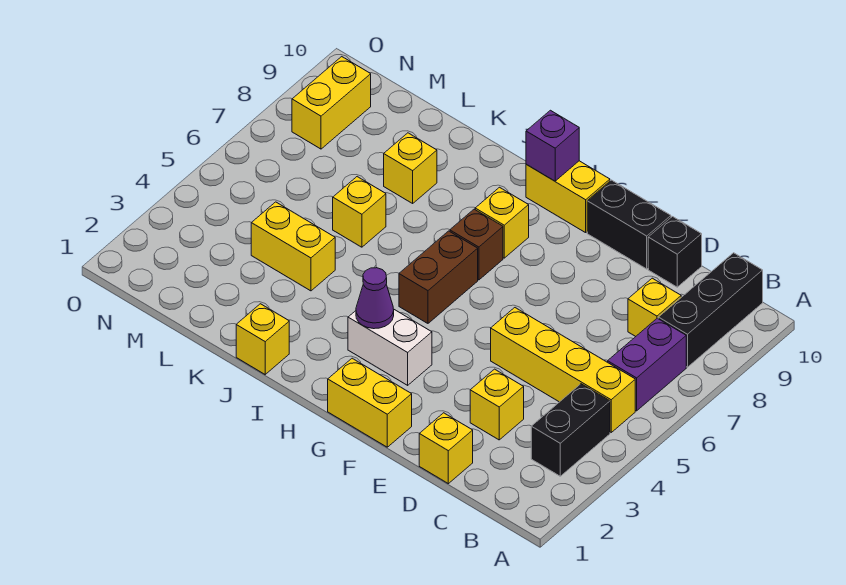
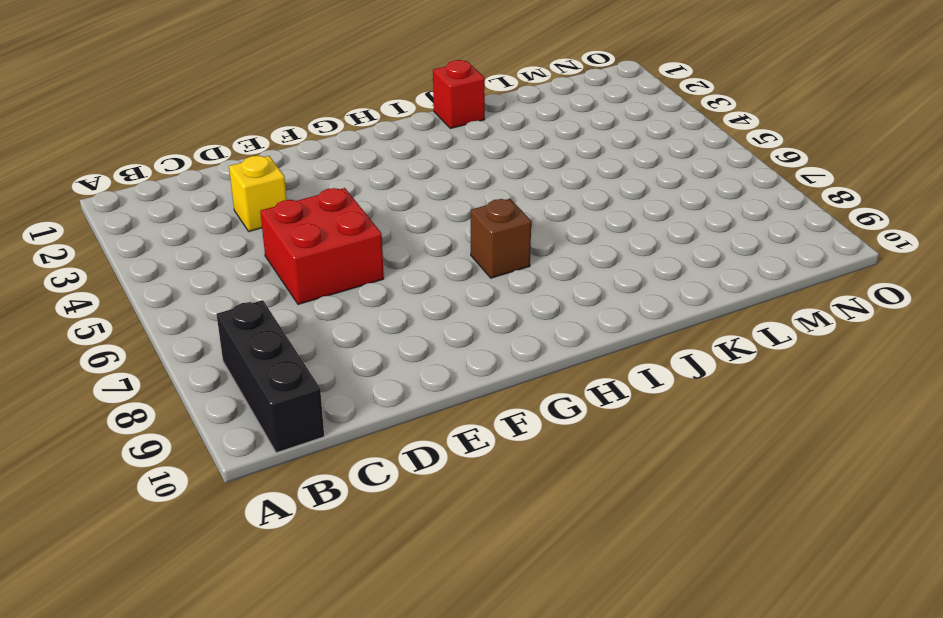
red brick D5:E6 level 1 -> yellow brick B5:E5 level 1
red brick J1 level 1 -> yellow brick J1 level 1
none -> black brick B3:B4 level 1
none -> purple brick B6:B7 level 1
none -> yellow brick C8 level 1

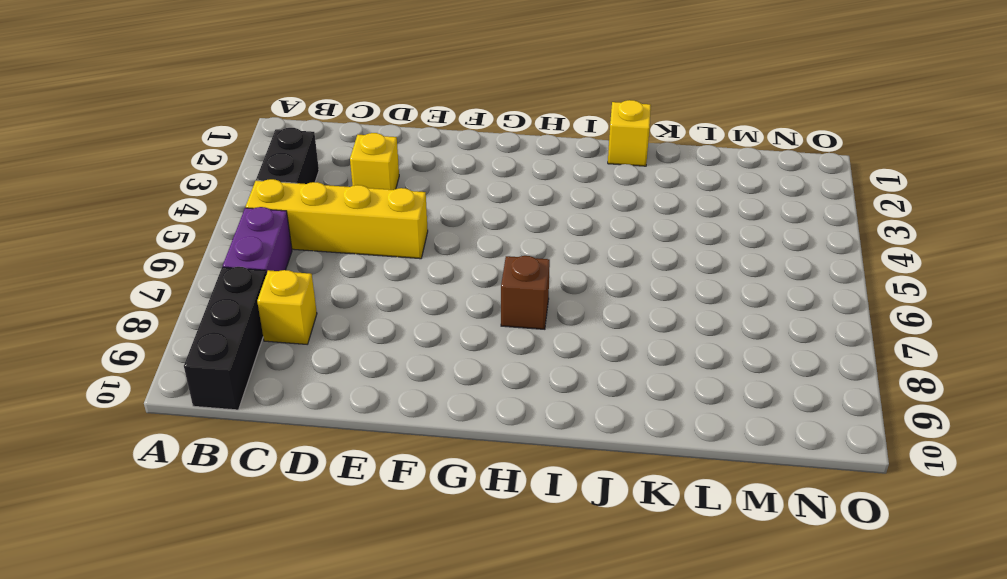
none -> yellow brick D1 level 1
none -> black brick D10 level 1
none -> black brick E10:F10 level 1

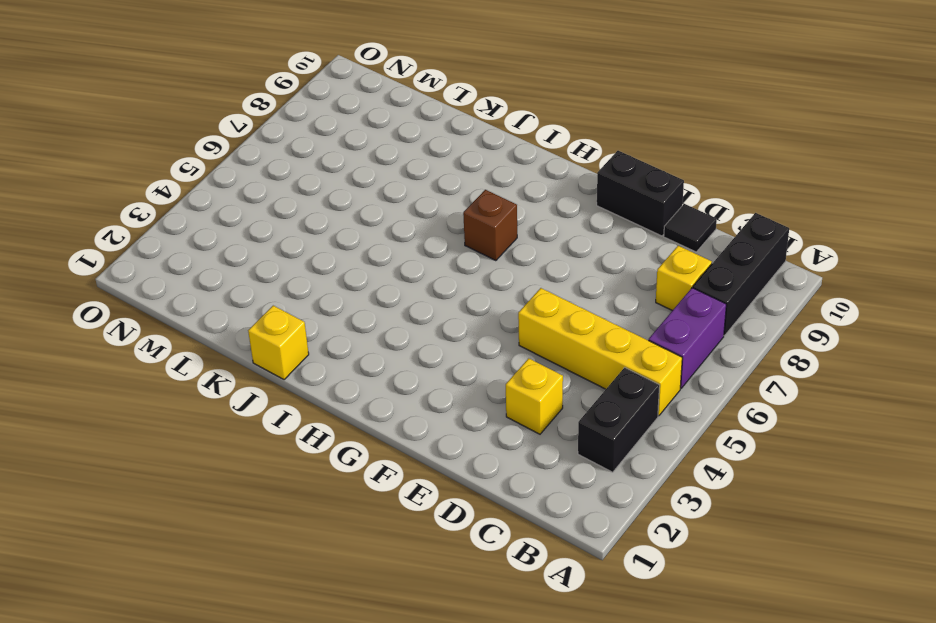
black tile D10 level 1 -> black brick D10 level 1
none -> yellow brick D1 level 1
none -> yellow brick F1:G1 level 1
none -> white brick G3:H3 level 1

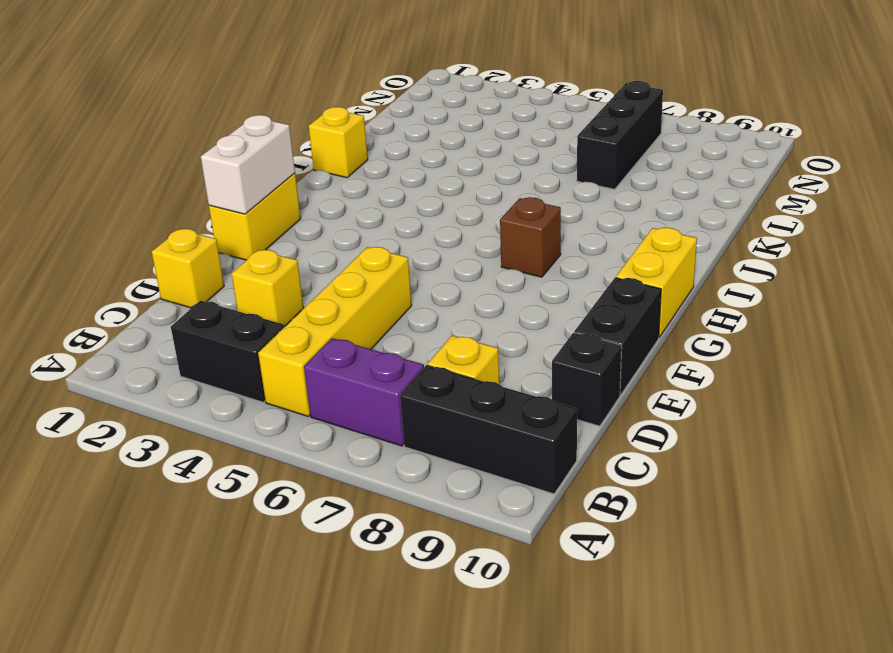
white brick F1:G1 level 2 -> white brick G3:H3 level 1
black brick L7:N7 level 1 -> none
none -> brown brick H5:H6 level 1
none -> yellow brick H8 level 1
none -> yellow brick K4:L4 level 1

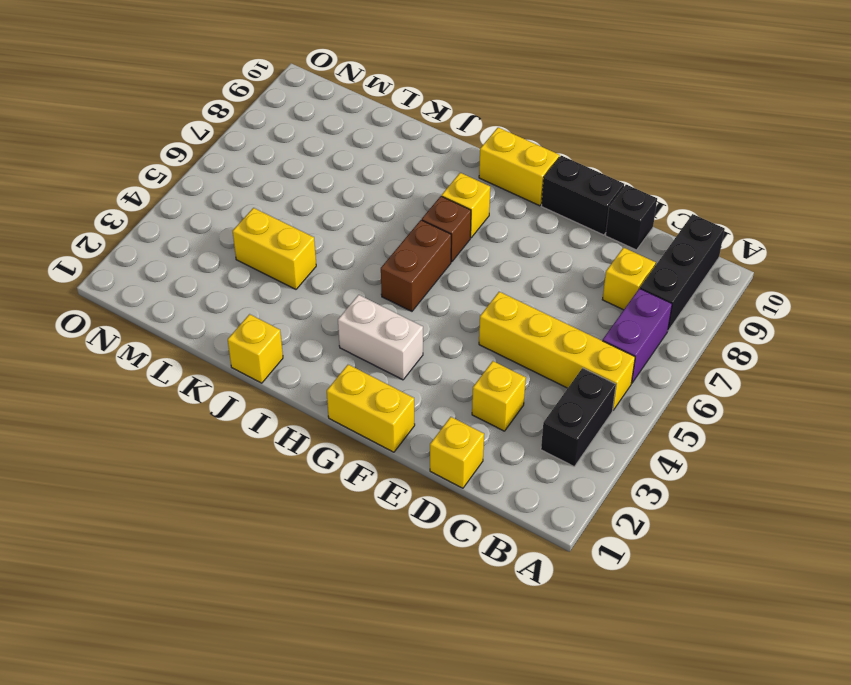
none -> yellow brick K6 level 1
none -> yellow brick K8 level 1
none -> yellow brick N8:N9 level 1

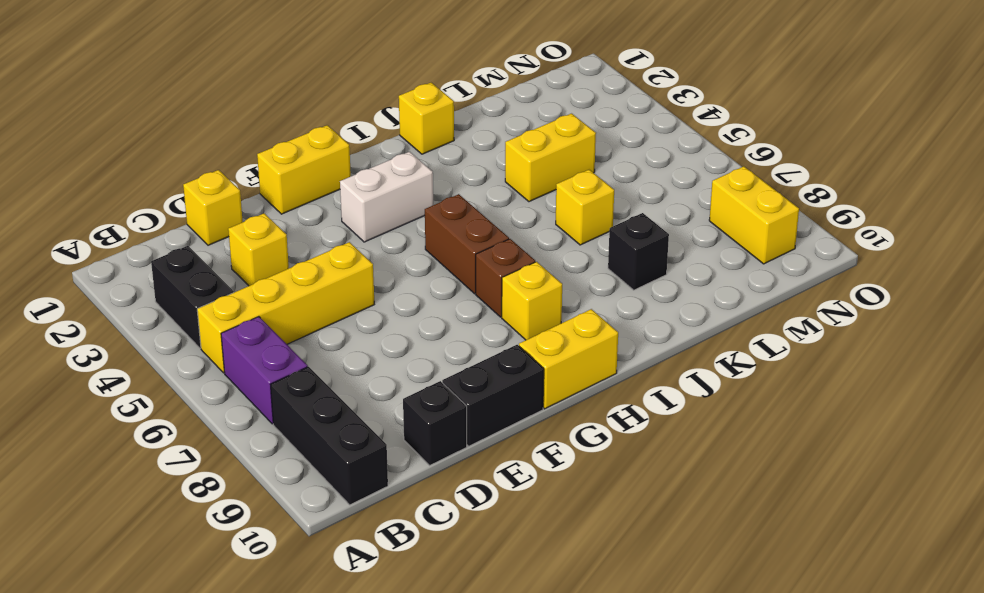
black brick K8 level 1 -> yellow brick K8 level 1
none -> yellow brick C8 level 1
none -> purple cone H3 level 2
none -> purple brick H10 level 2

